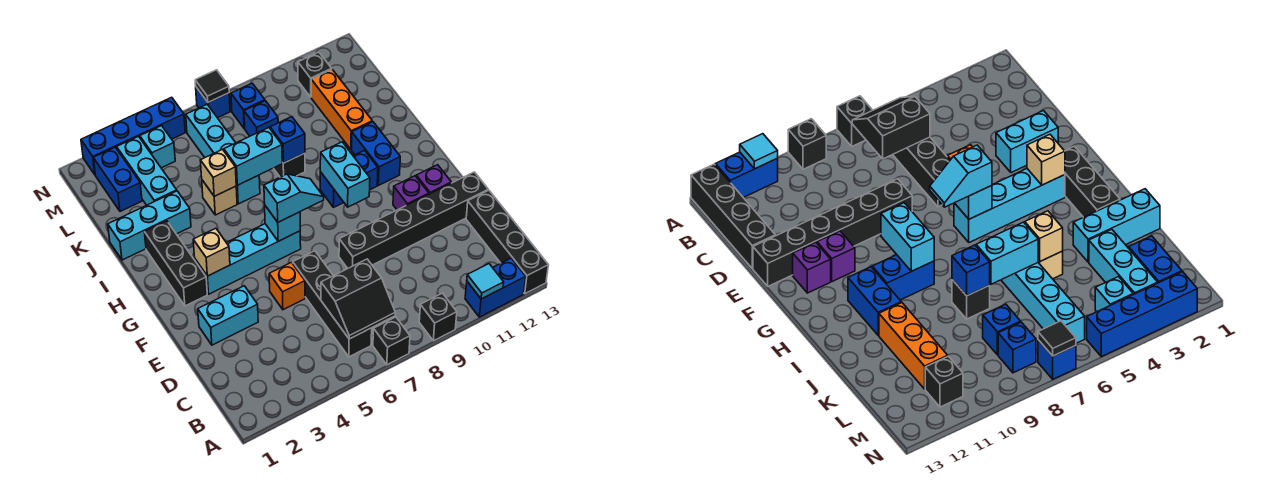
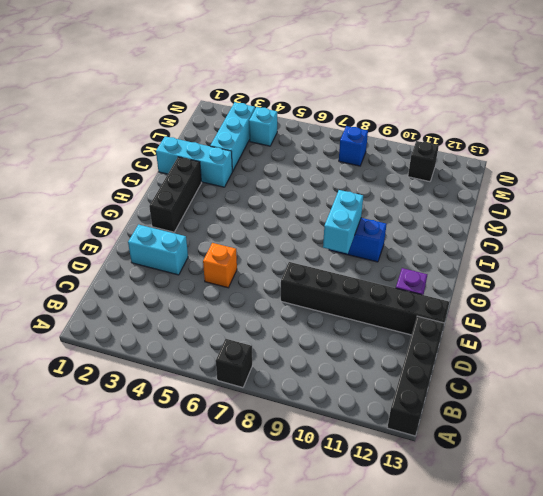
none -> black brick A9 level 1
none -> blue brick A11:A12 level 1
none -> black brick B6:E6 level 1
none -> purple brick F11 level 1

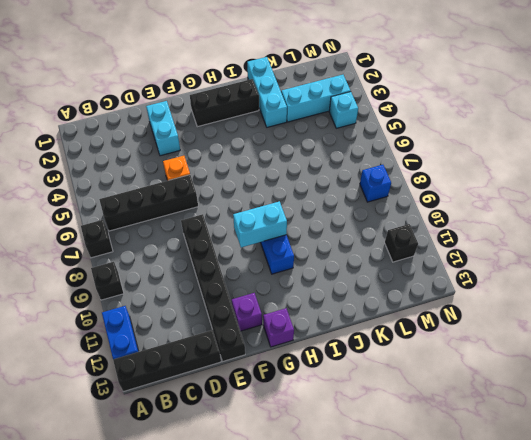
purple brick G13 level 1 -> purple brick F11 level 1
none -> cyan brick G3:G6 level 1
none -> blue brick H11:I11 level 1
none -> tan brick J5 level 1
none -> cyan brick J6:M6 level 1

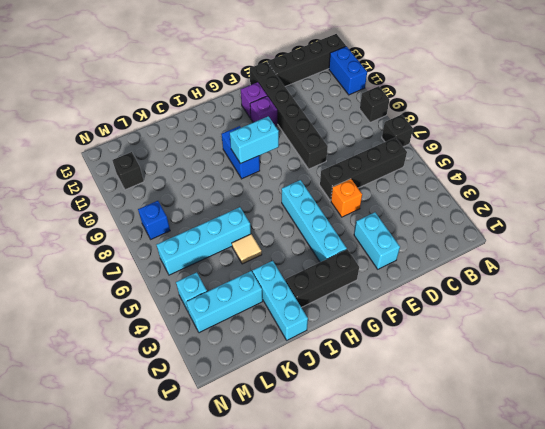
tan tile J5 level 1 -> tan brick J5 level 1
none -> blue brick H11:I11 level 1
none -> black brick J8 level 1
none -> orange brick J11:L11 level 1
none -> blue brick L2:M2 level 1

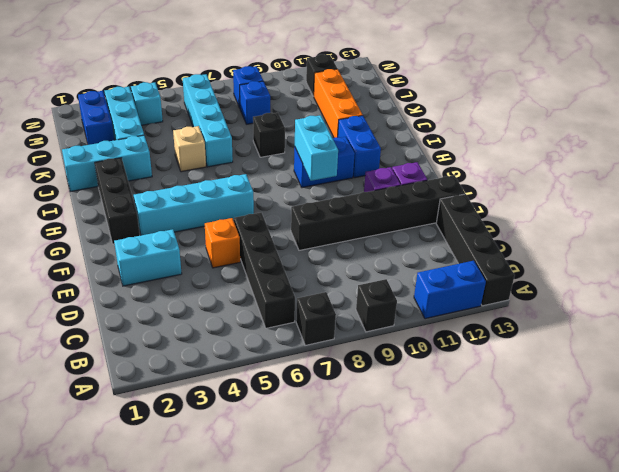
none -> blue brick N2:N5 level 1
none -> blue brick N7 level 1
none -> cyan tile A11 level 2
none -> black slope B6:C7 level 2 top C

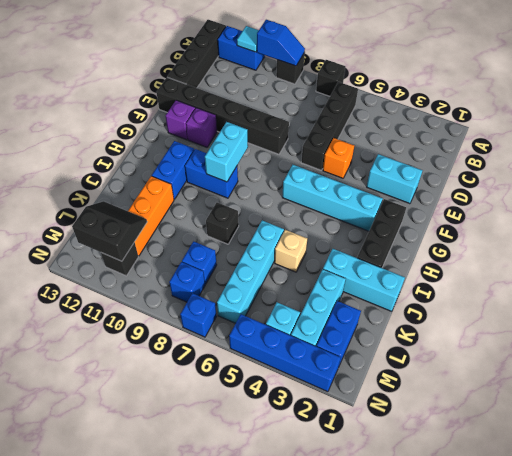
blue slope A9:A10 level 2 top 10 -> none
black slope L11:M12 level 2 top M -> black slope B6:C7 level 2 top C
none -> tan brick G3 level 2
none -> cyan brick G6 level 2
none -> tan brick J5 level 2
none -> cyan brick J6:J7 level 2

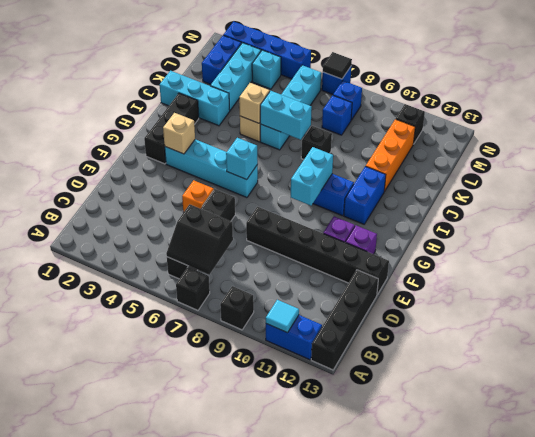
none -> cyan brick E2:E3 level 1
none -> blue brick J8 level 2
none -> cyan slope G6:G7 level 3 top 6

